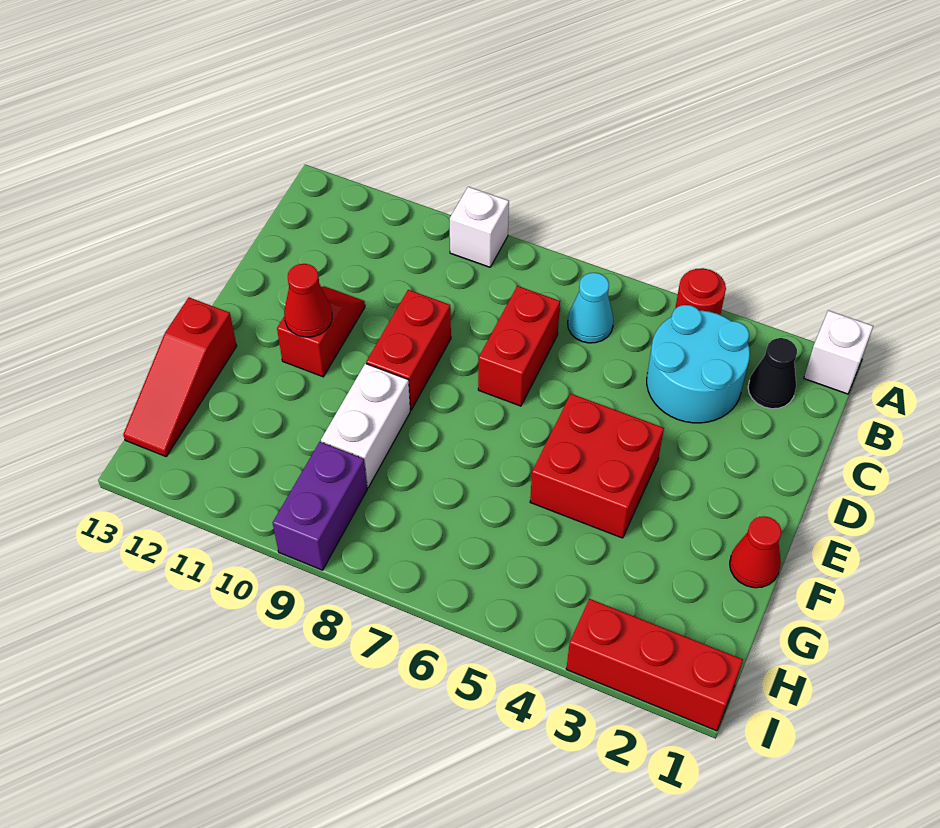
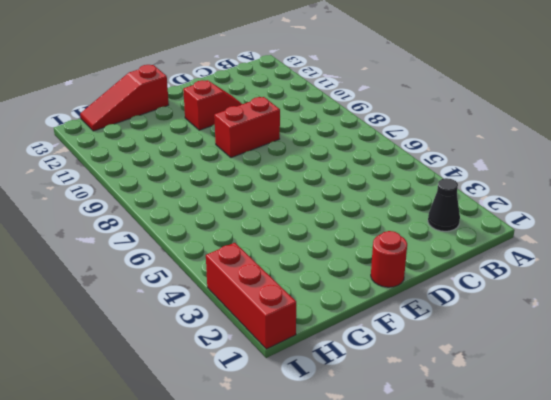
red round brick E1 level 1 -> red round brick A4 level 1
none -> white brick A1 level 1
none -> white brick A9 level 1
none -> cyan round brick B3:C4 level 1

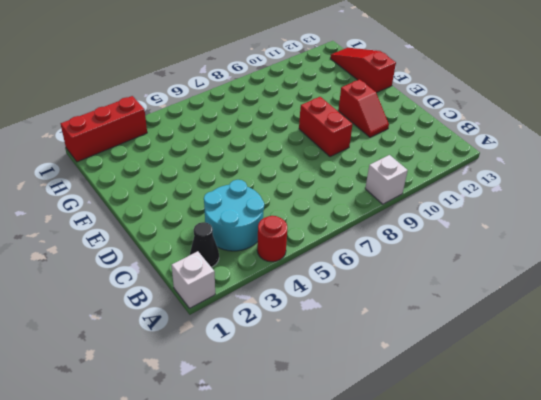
none -> cyan cone B6 level 1
none -> red brick C7:D7 level 1
none -> red brick E4:F5 level 1

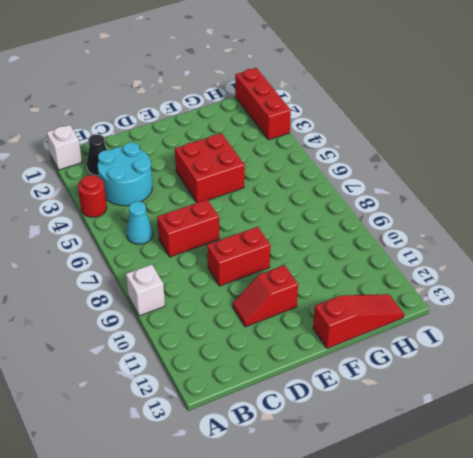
none -> red cone F1 level 1
none -> white brick F9:G9 level 1
none -> purple brick H9:I9 level 1

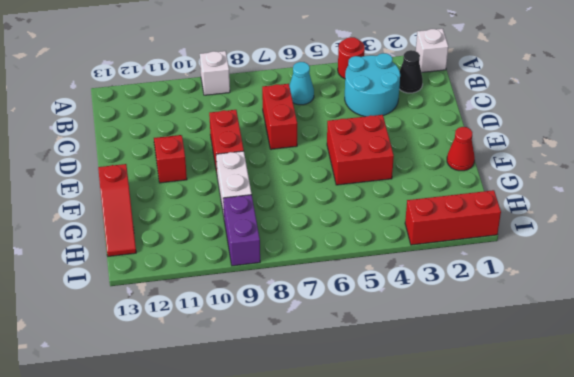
none -> red cone E11 level 2

